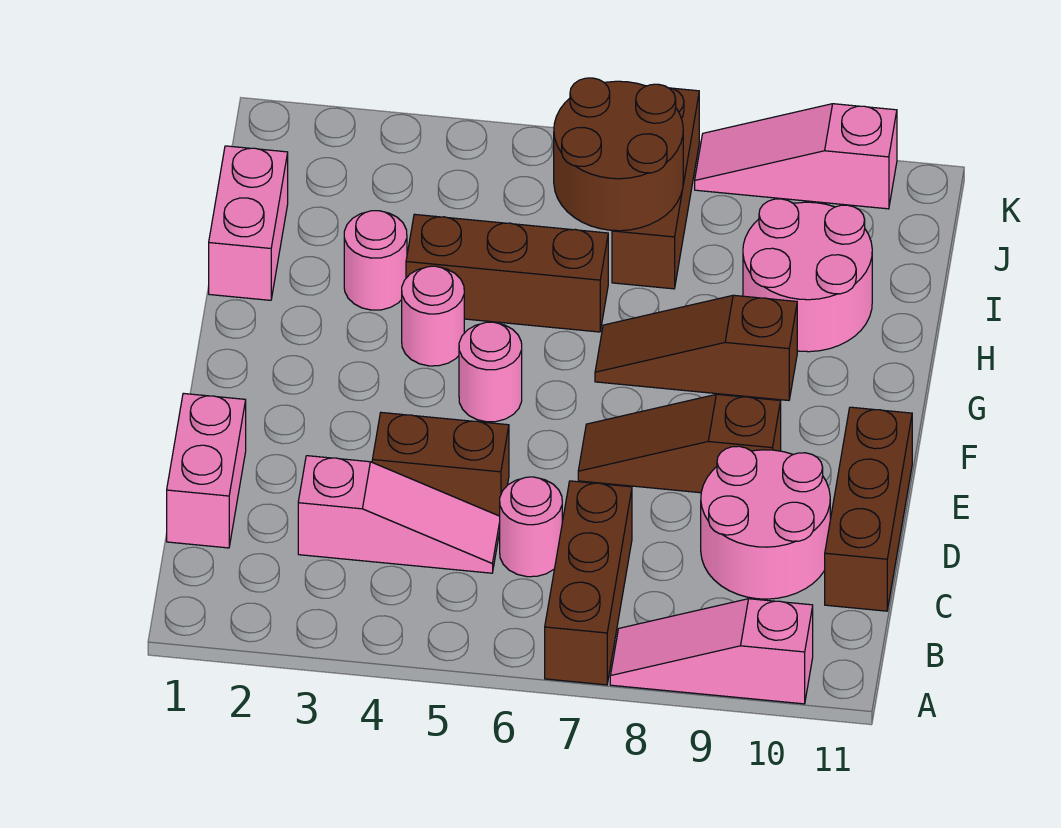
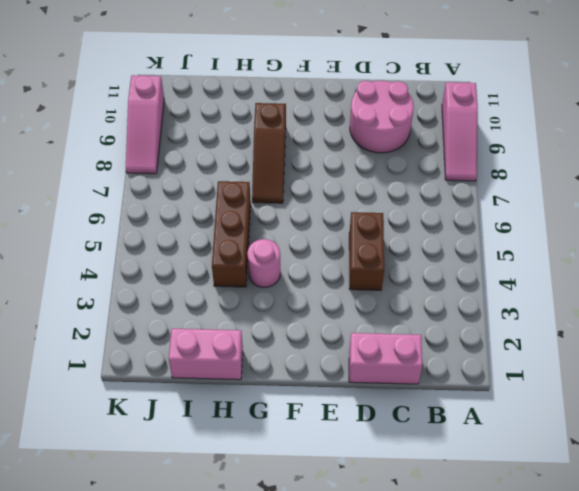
none -> brown brick A7:C7 level 1
none -> pink slope C3:C5 level 1 top 3
none -> pink round brick C6 level 1

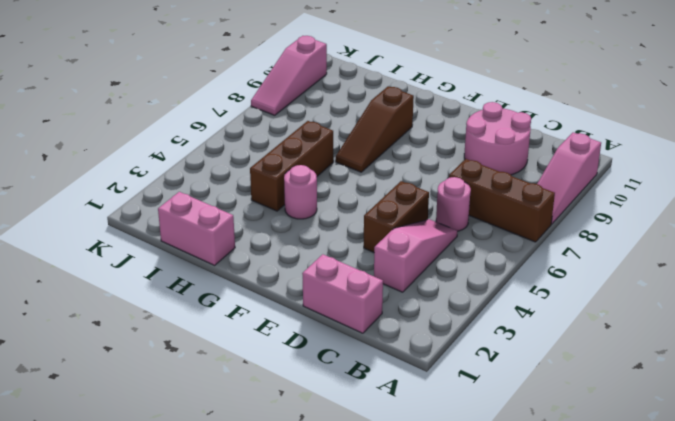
none -> brown brick C11:E11 level 1
none -> brown slope E7:E9 level 1 top 9
none -> pink round brick F5 level 1

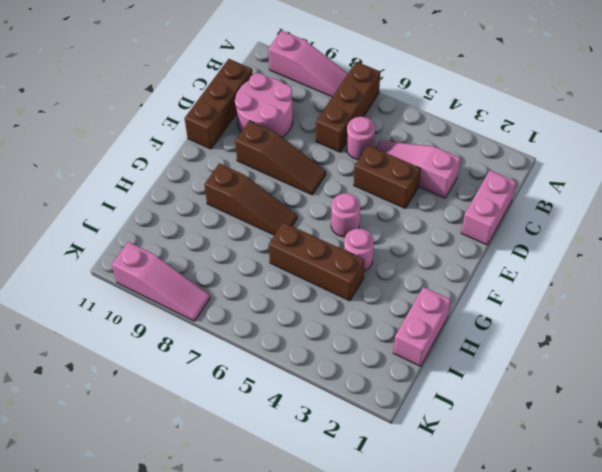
none -> pink round brick H3 level 1
none -> pink round brick H9:I10 level 1
none -> brown brick I7:K7 level 1

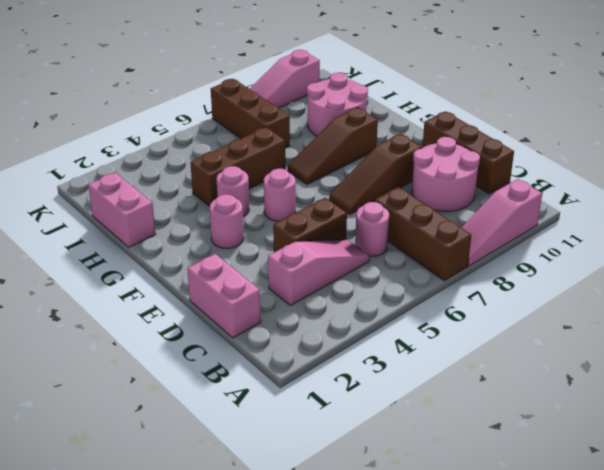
pink round brick F3 level 1 -> pink round brick H3 level 1
none -> brown round brick I6:J7 level 2

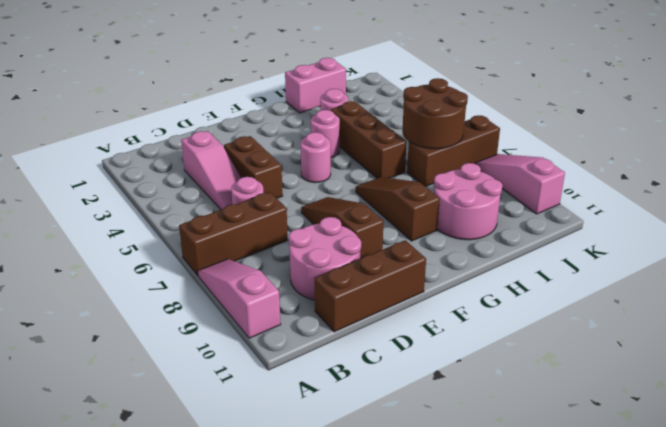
none -> pink brick C1:D1 level 1

